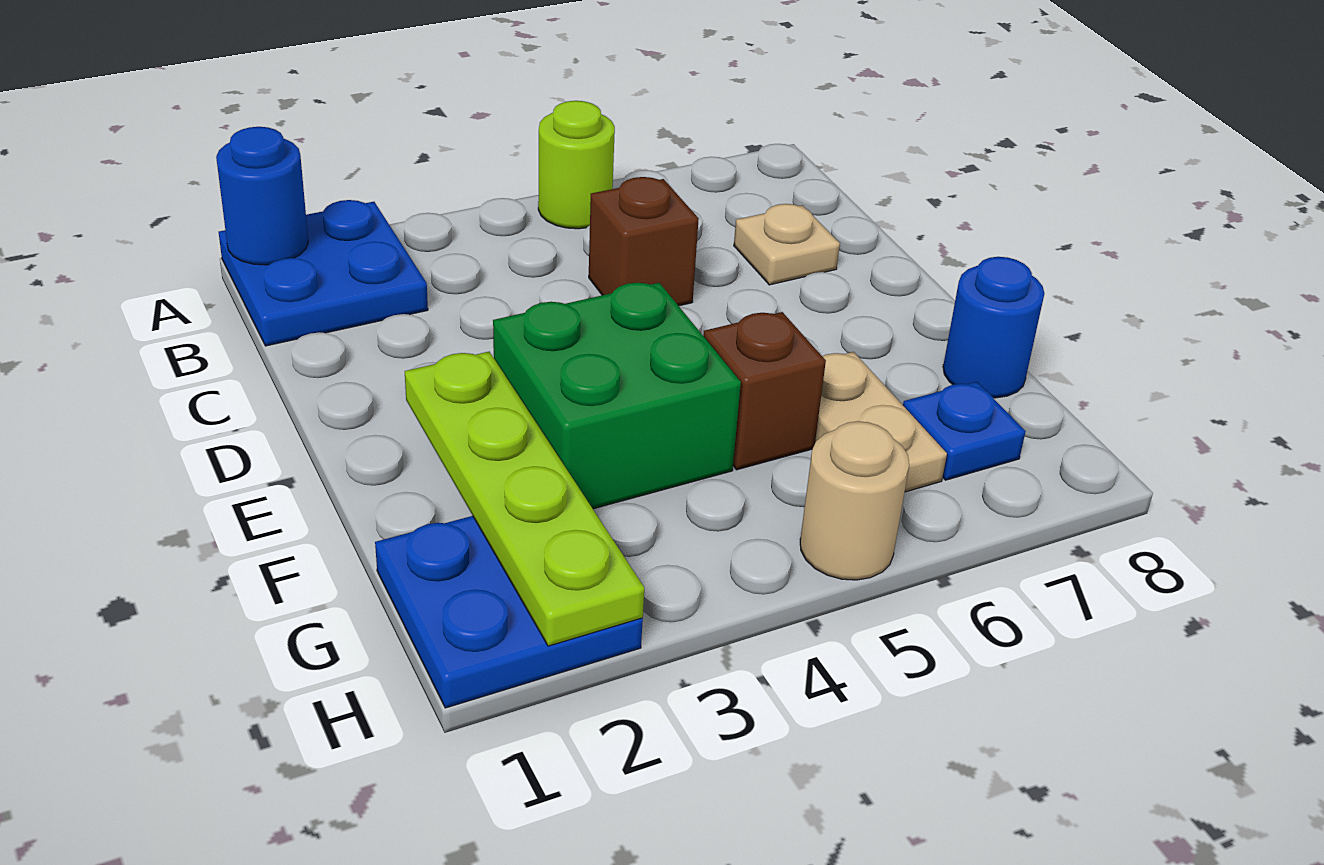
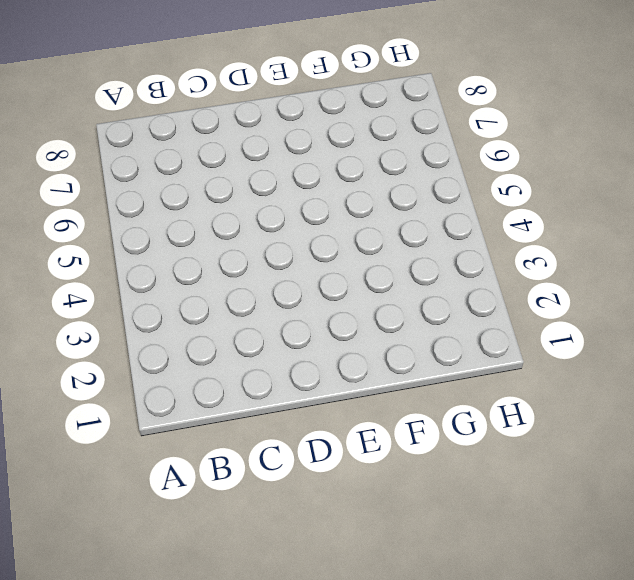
none -> blue plate A1:B2 level 1
none -> lime round brick A5 level 1
none -> brown brick C5 level 1

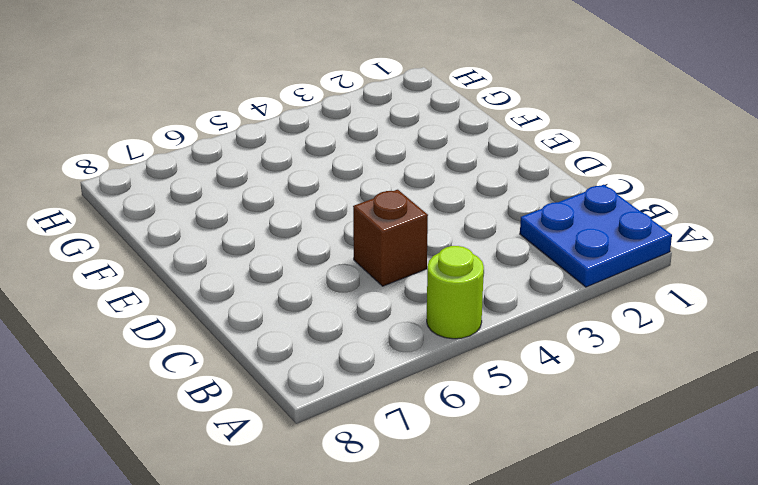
none -> tan plate C7 level 1
none -> green brick E3:F4 level 1
none -> brown brick F5 level 1

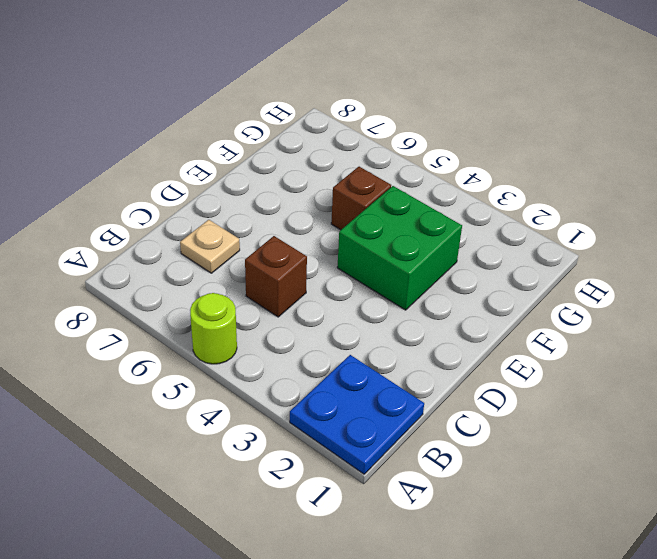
none -> tan plate F6:G6 level 1
none -> blue round brick F8 level 1
none -> blue plate G1:H2 level 1

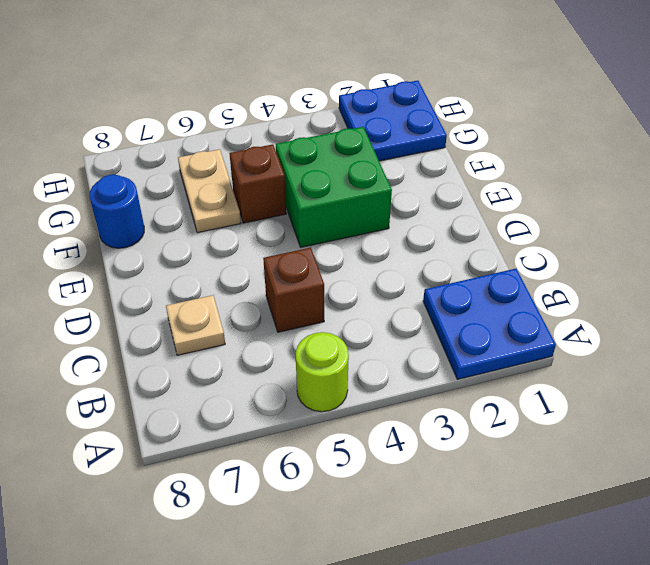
none -> blue plate G7 level 1
none -> tan round brick H5 level 1
none -> blue round brick A1 level 2

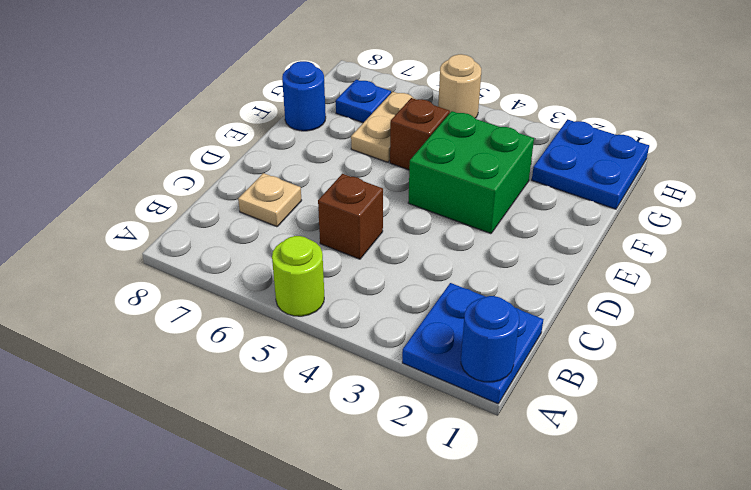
none -> lime plate E2:H2 level 2

